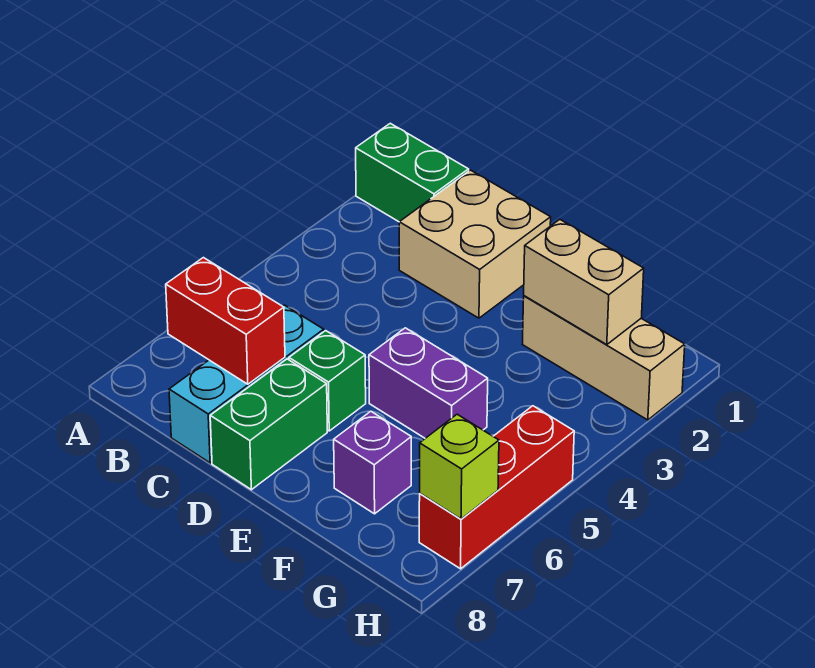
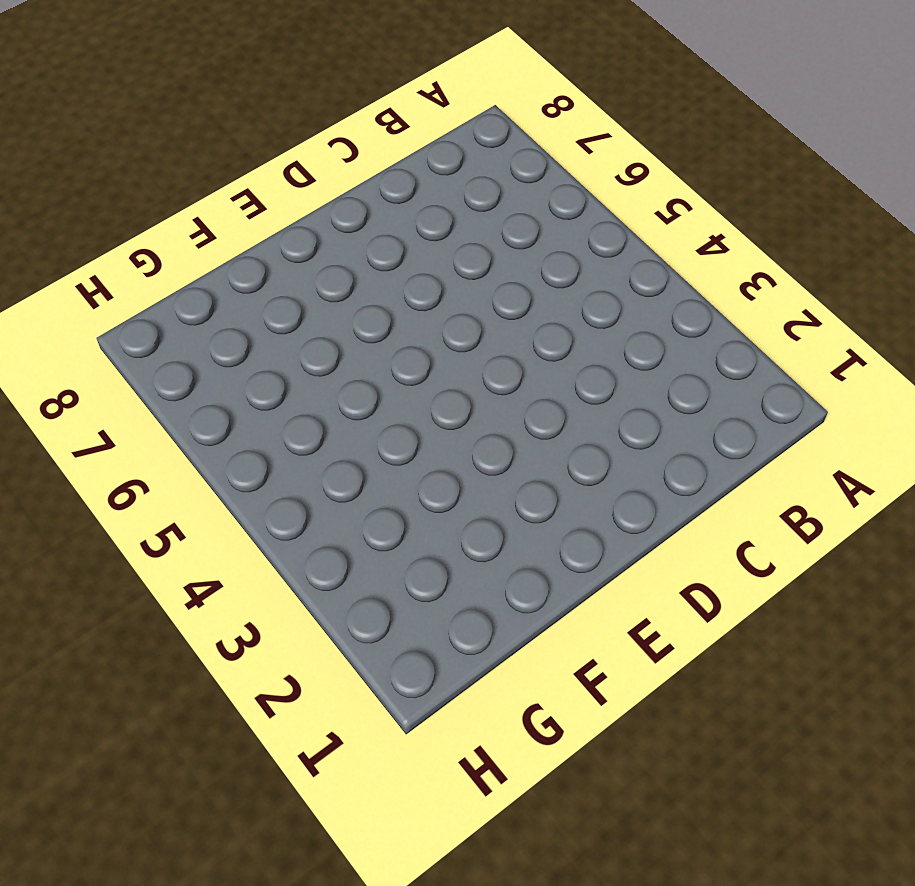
none -> green brick A1:B1 level 1
none -> tan brick C1:D2 level 1
none -> cyan brick C6:C8 level 1

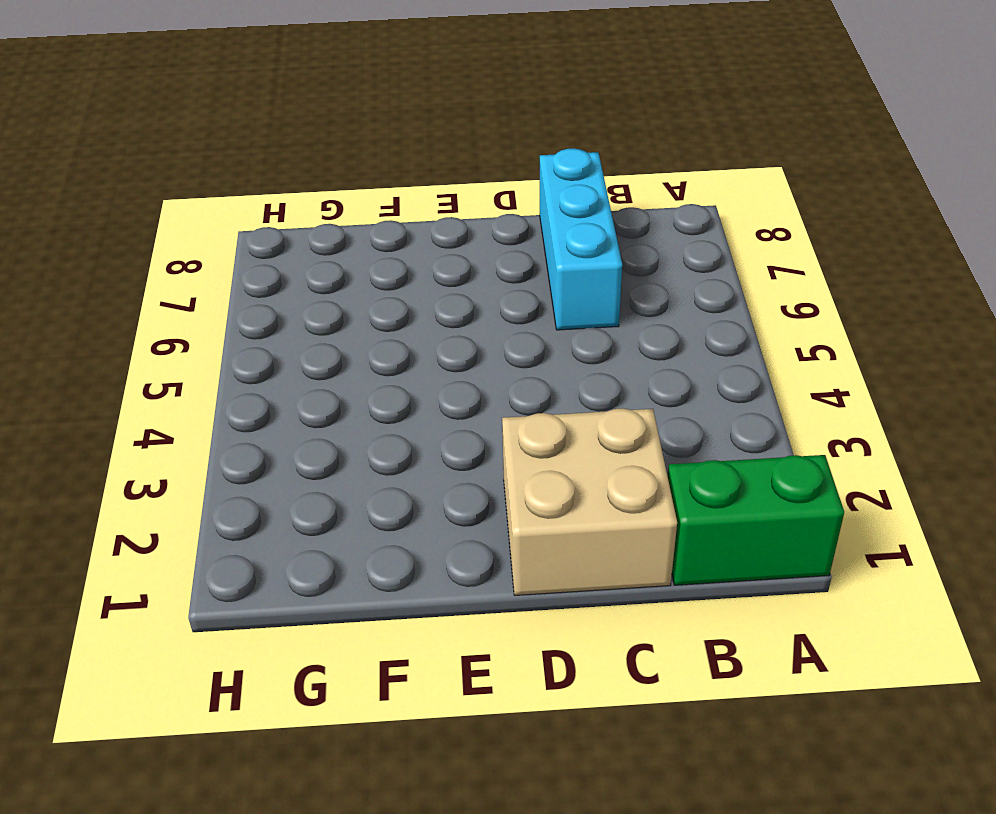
none -> green brick D6 level 1
none -> green brick D7:D8 level 1
none -> purple brick E5:F5 level 1

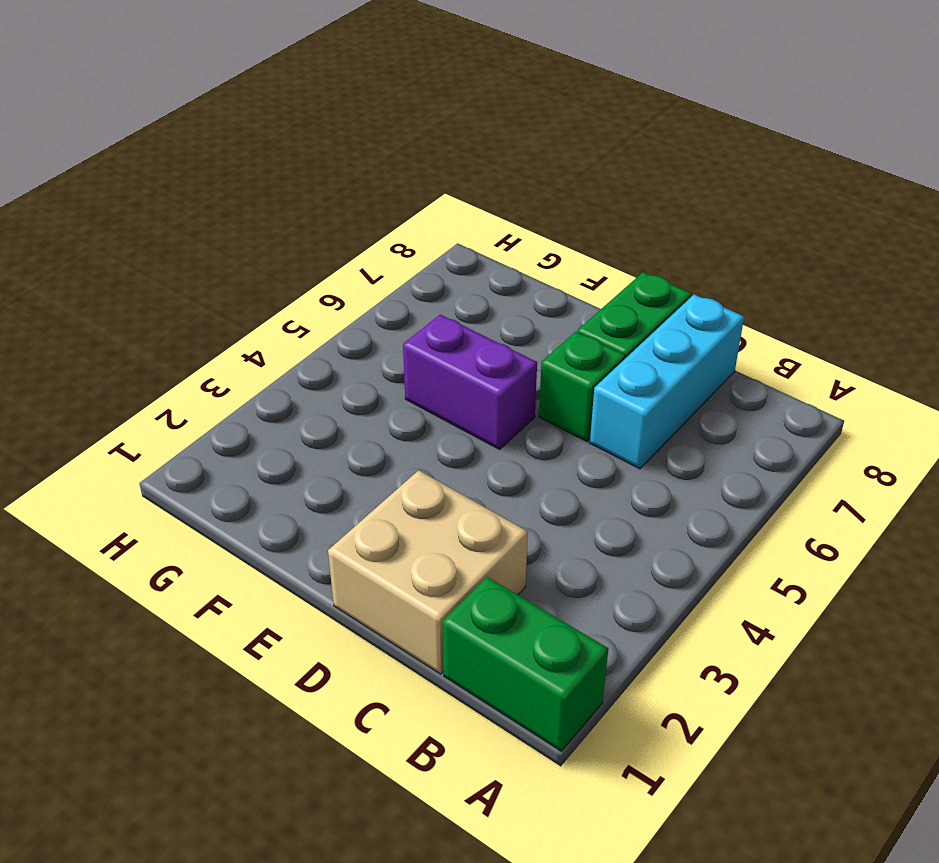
none -> tan brick F2:H2 level 1
none -> purple brick F7 level 1
none -> red brick H5:H7 level 1

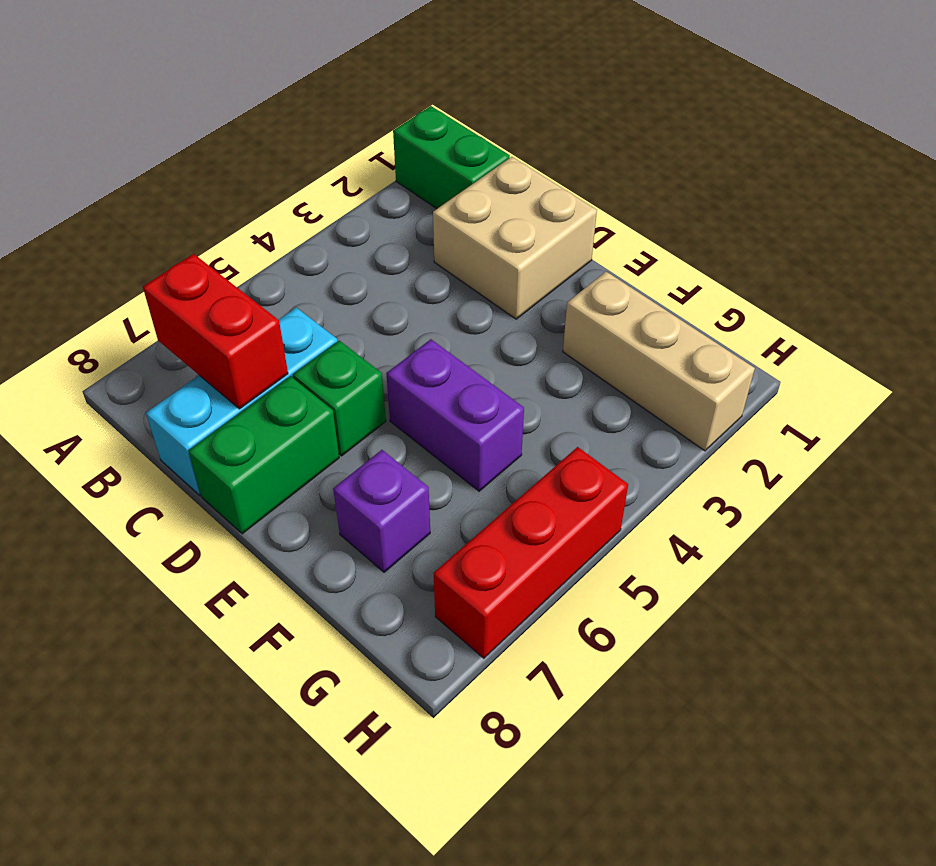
none -> tan brick F2:G2 level 2
none -> lime brick H7 level 2

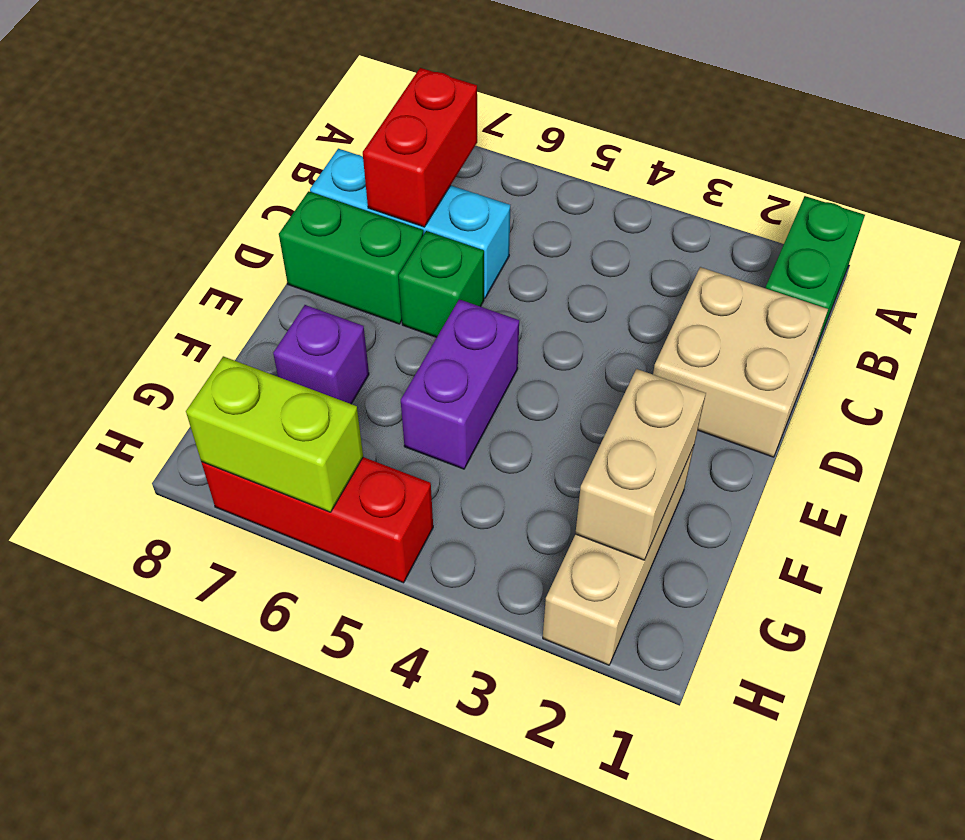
lime brick H6:H7 level 2 -> lime brick H7 level 2

